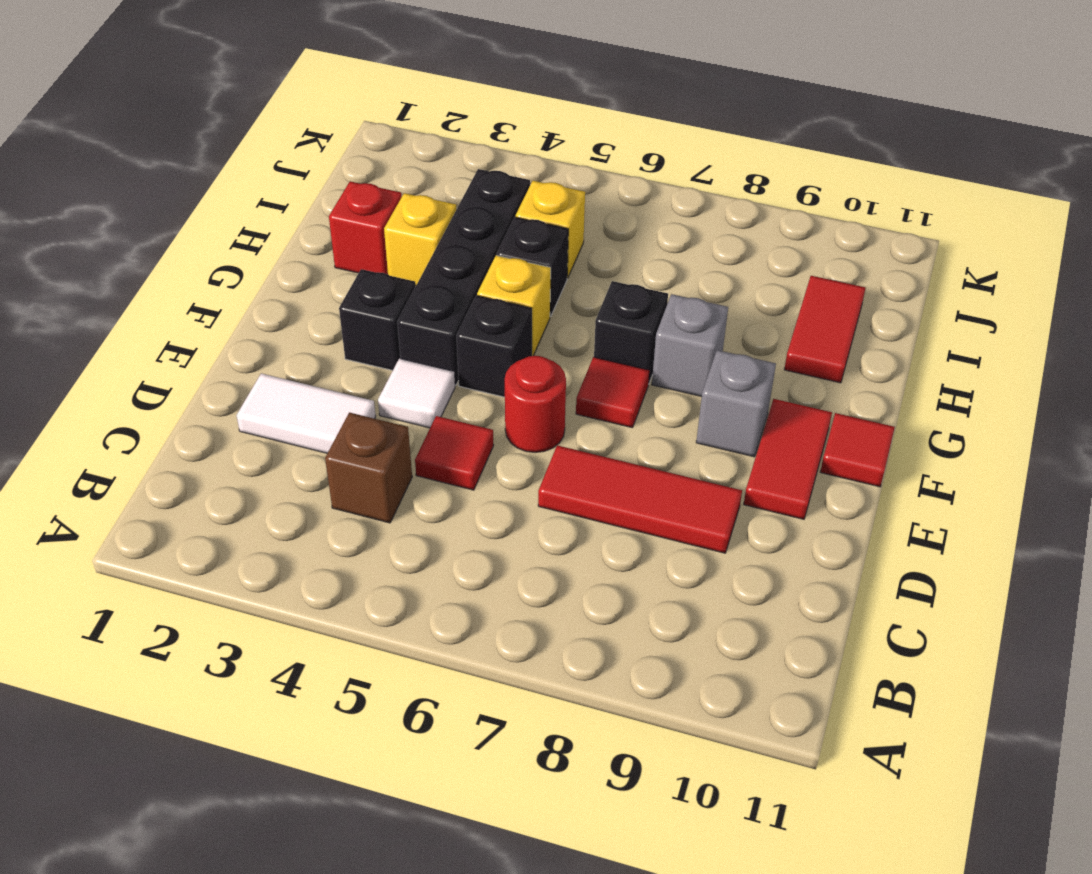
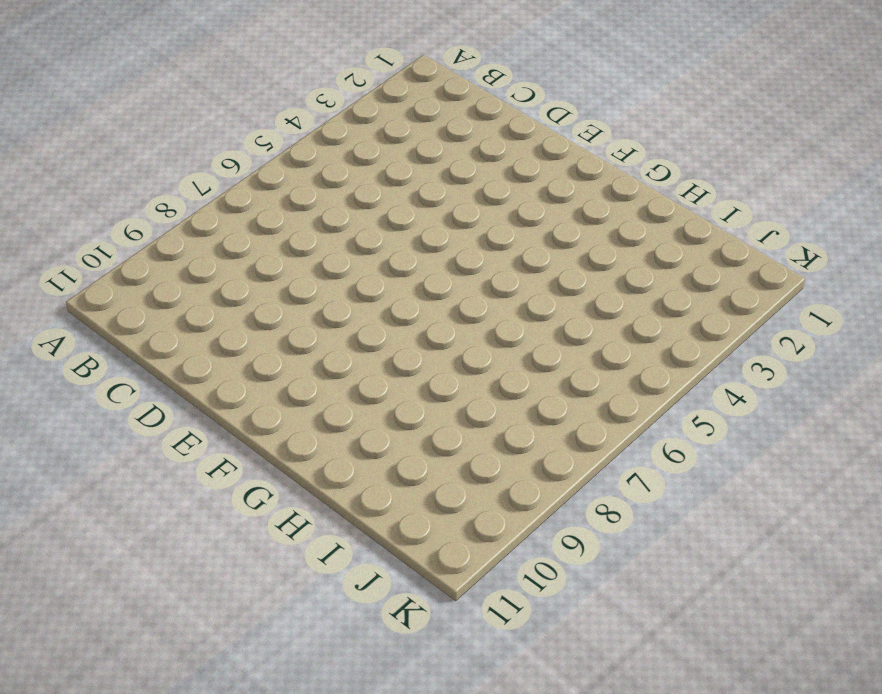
none -> brown brick C4 level 1
none -> white tile D2:D3 level 1
none -> red tile D5 level 1

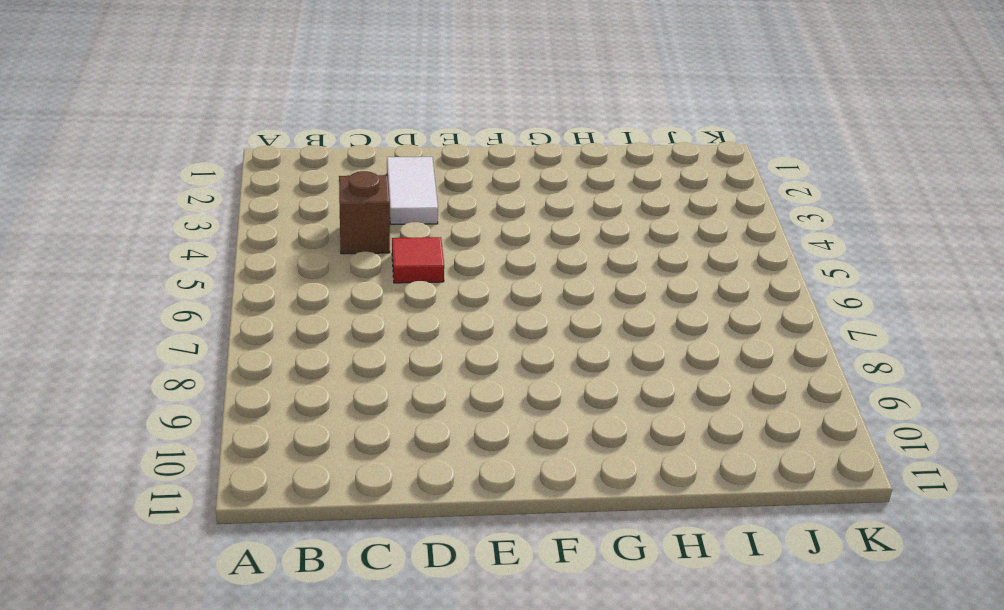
none -> red tile D7:D9 level 1
none -> white tile E4 level 1
none -> red round brick E6 level 1

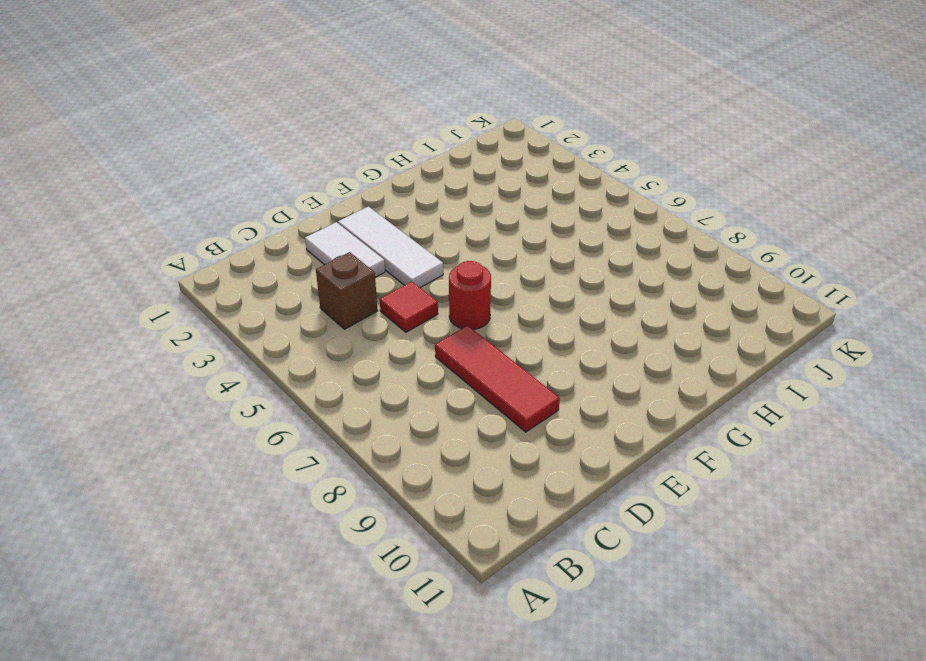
white tile E2:E4 level 1 -> white tile E4 level 1
none -> red tile E10:F10 level 1
none -> black brick F3 level 1
none -> black brick F4:I4 level 1

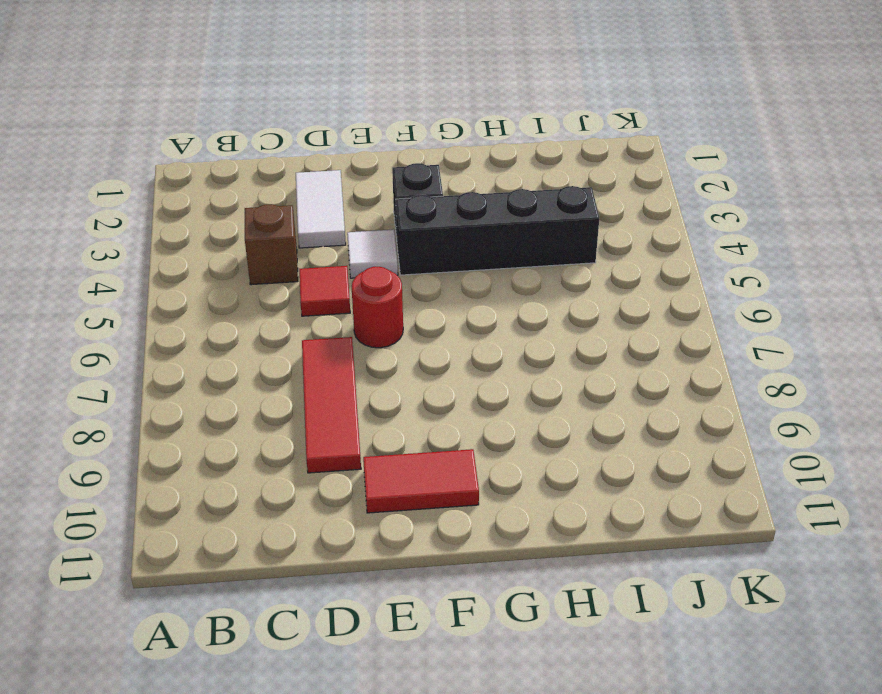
none -> black brick F5 level 1
none -> red tile F7 level 1
none -> grey brick F9 level 1

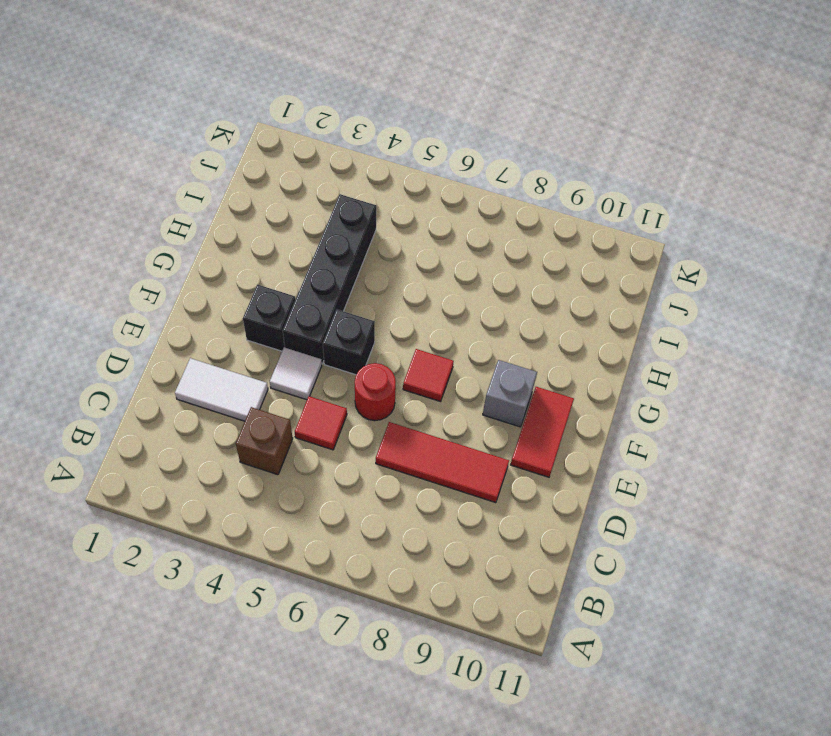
none -> red tile F11 level 1
none -> yellow brick G5 level 1
none -> black brick G7 level 1

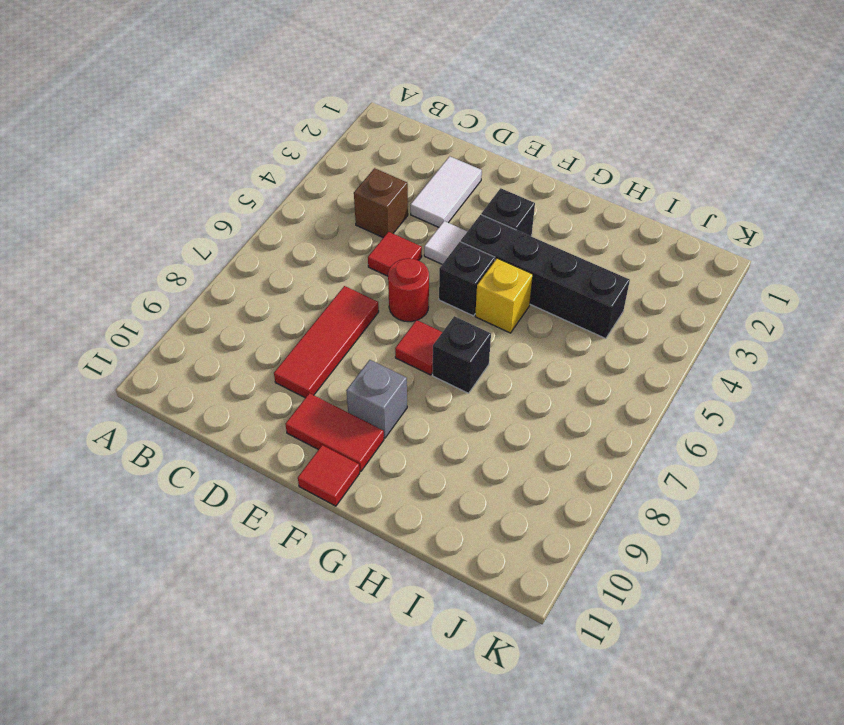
none -> grey brick G8 level 1
none -> red brick H2 level 1
none -> yellow brick H3 level 1

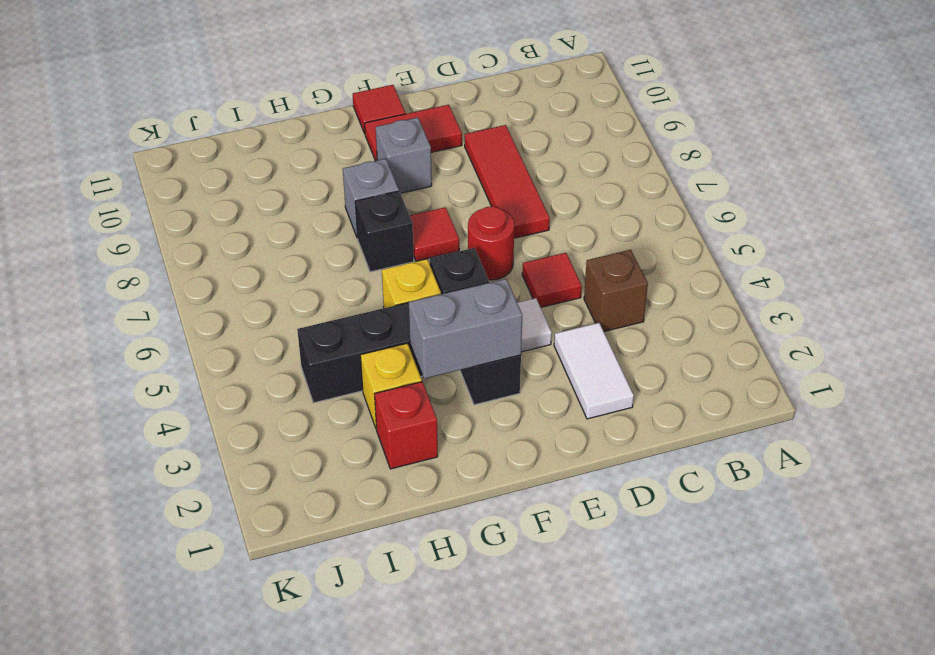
grey brick F3:G3 level 2 -> none
none -> black brick H5 level 1
none -> red tile H10:I10 level 1
none -> yellow brick I5 level 1

